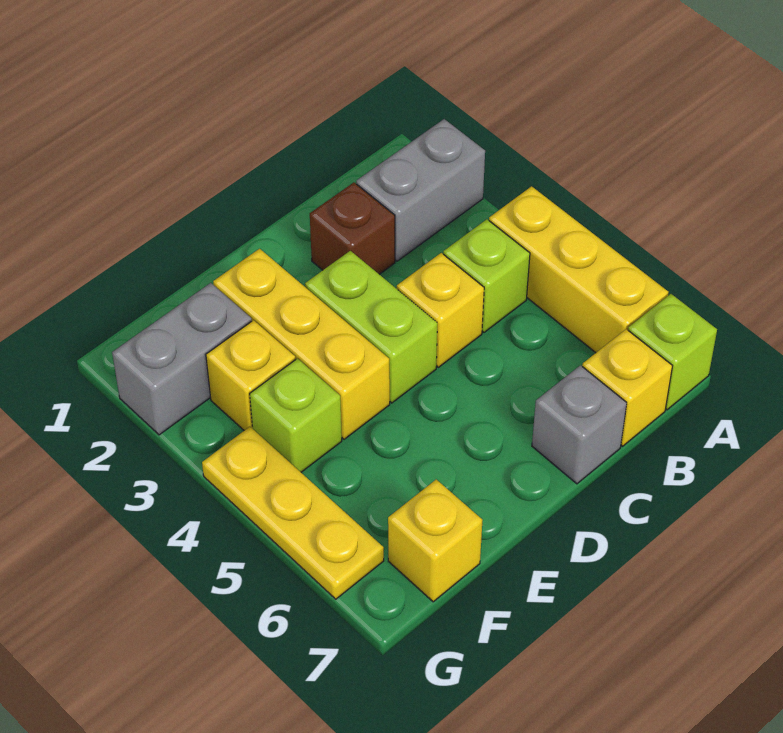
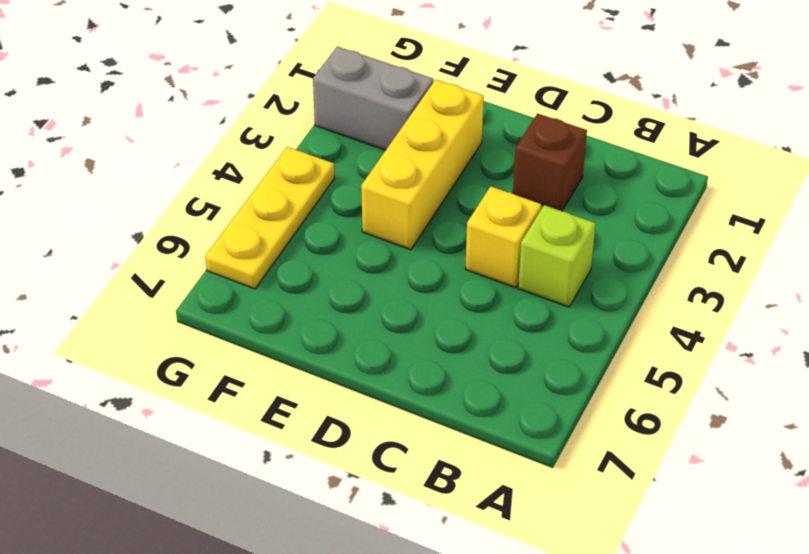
none -> grey brick A2:B2 level 1
none -> yellow brick A4:A6 level 1
none -> lime brick A7 level 1

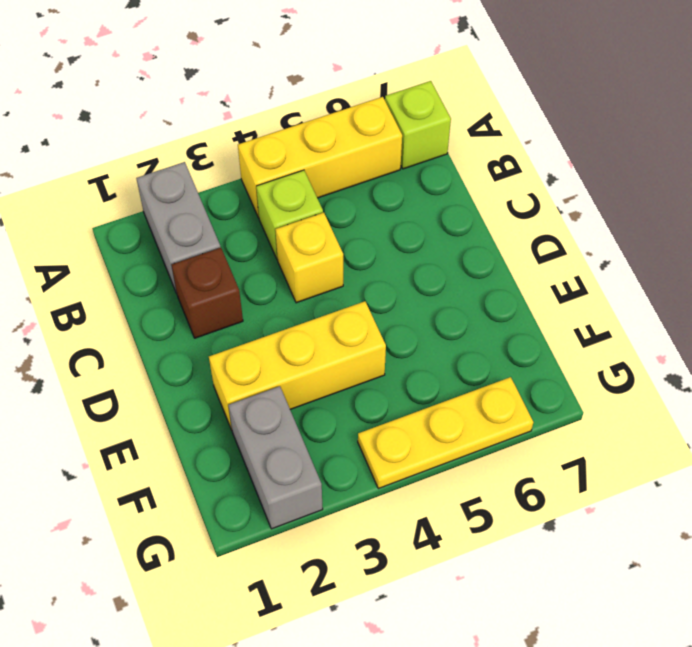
none -> yellow brick B7 level 1
none -> grey brick C7 level 1
none -> lime brick D3:D4 level 1

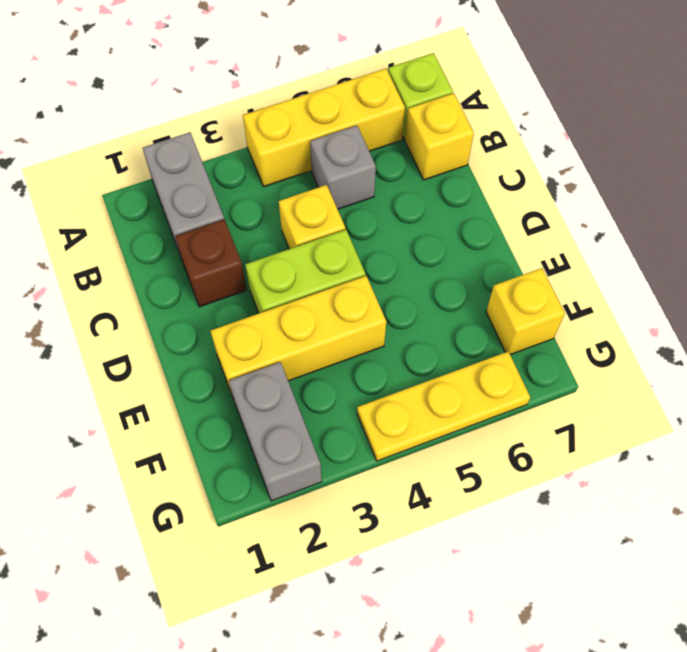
grey brick B5 level 1 -> grey brick C7 level 1
none -> lime brick B4 level 1
none -> yellow brick F3 level 1
none -> lime brick F4 level 1

